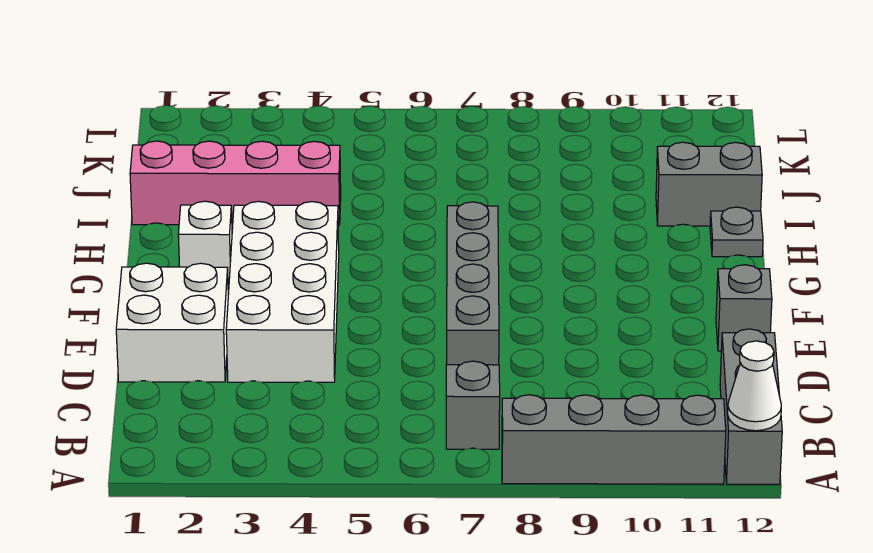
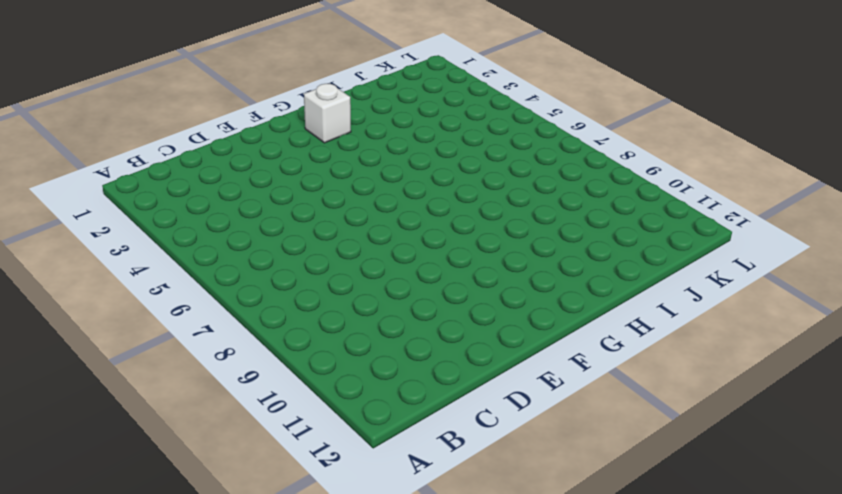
none -> grey brick A8:A11 level 1
none -> grey brick A12:C12 level 1
none -> grey brick B7 level 1

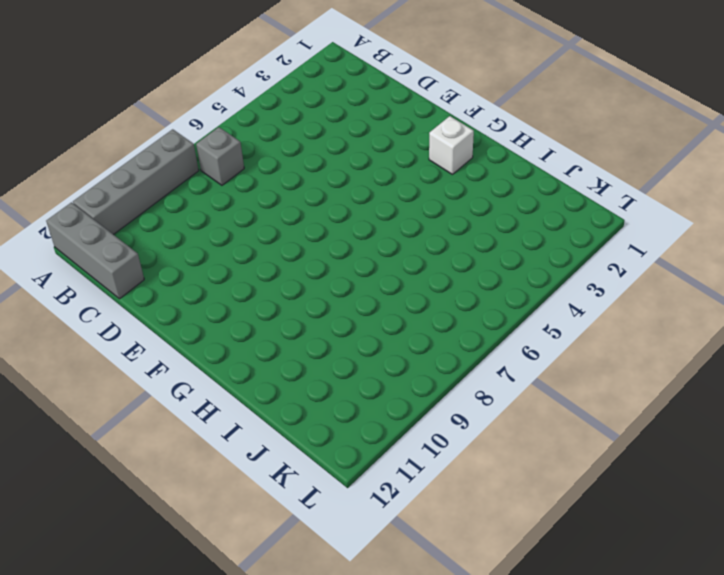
none -> white brick D1:E2 level 1
none -> white brick D3:G4 level 1
none -> grey brick D7:G7 level 1

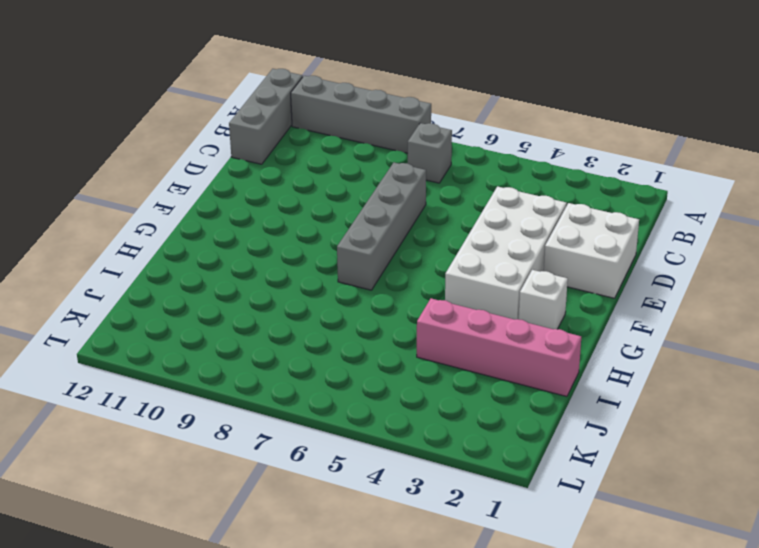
none -> grey brick E12 level 1
none -> grey plate H12 level 1
none -> grey brick I11:I12 level 1

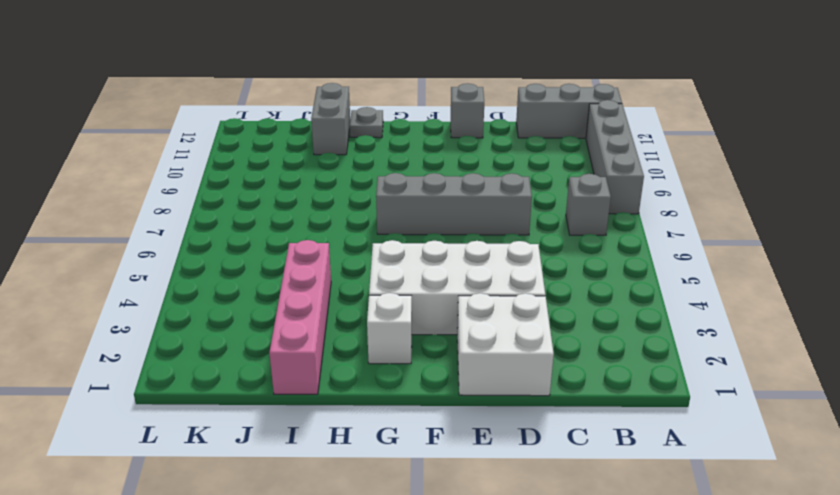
none -> white cone A12 level 2

